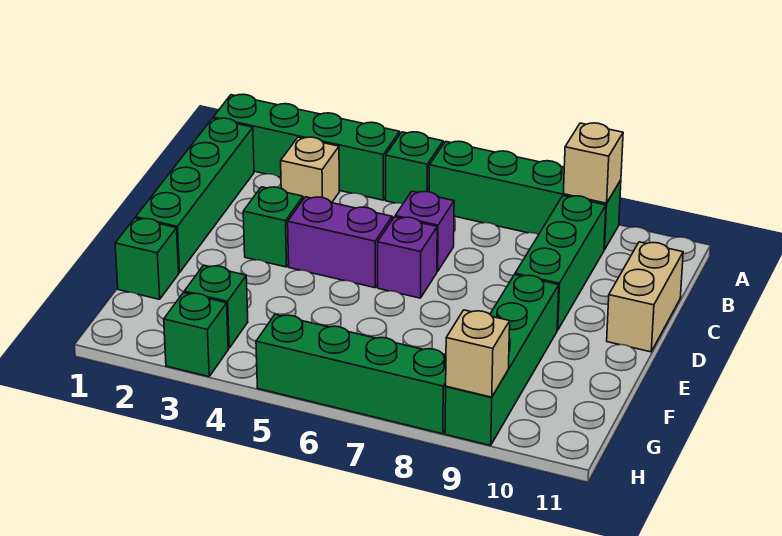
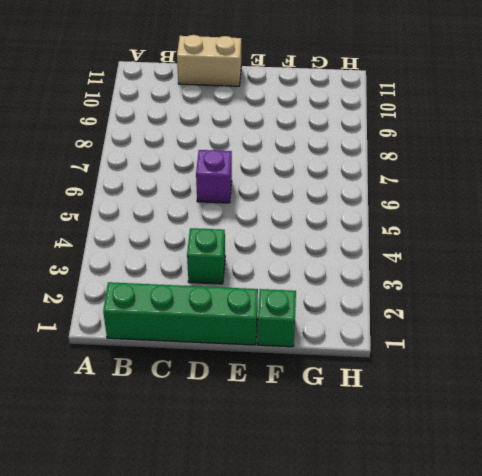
none -> green brick A1:A4 level 1
none -> green brick A5 level 1
none -> green brick A6:A9 level 1

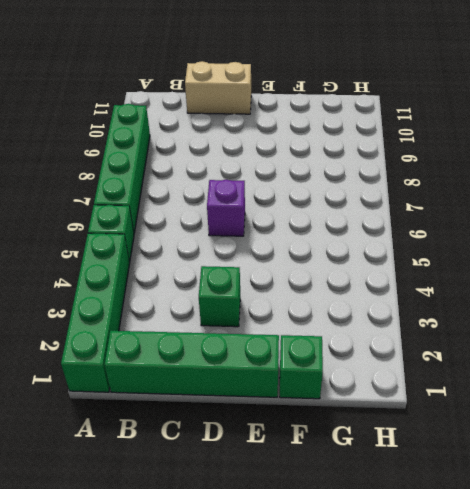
none -> tan brick B3 level 1
none -> green brick B9:D9 level 1
none -> purple brick C6 level 1

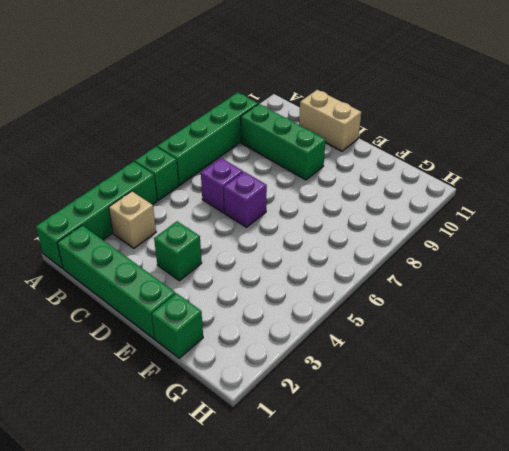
none -> purple brick D4:D5 level 1
none -> green brick E9:H9 level 1
none -> green brick G3 level 1

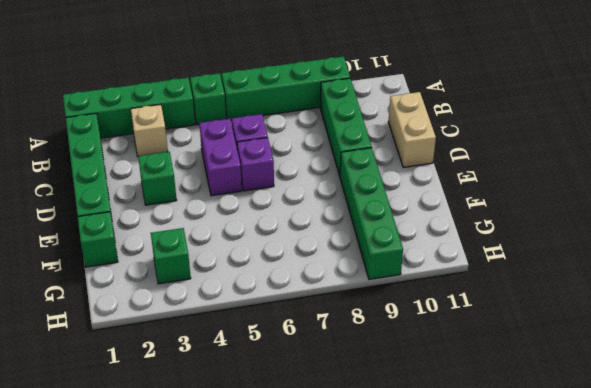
purple brick C5:D5 level 1 -> purple brick D4:D5 level 1
none -> green brick H3 level 1
none -> green brick H5:H8 level 1
none -> tan brick A9 level 2

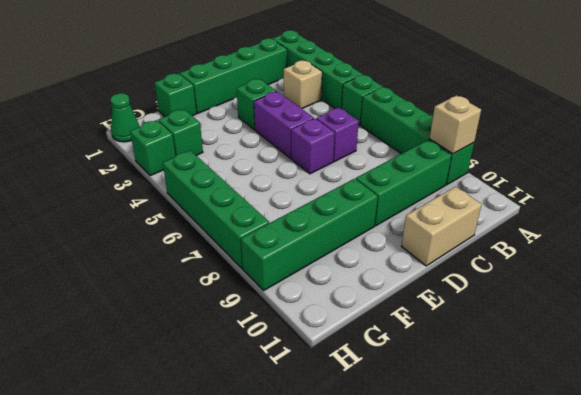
green cone H1 level 1 -> none
none -> tan brick H9 level 2

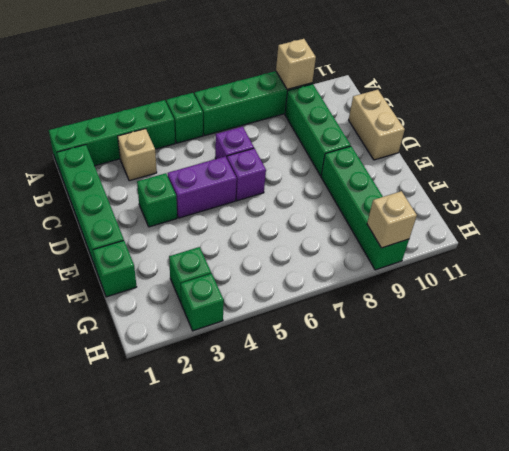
none -> green brick H5:H8 level 1

